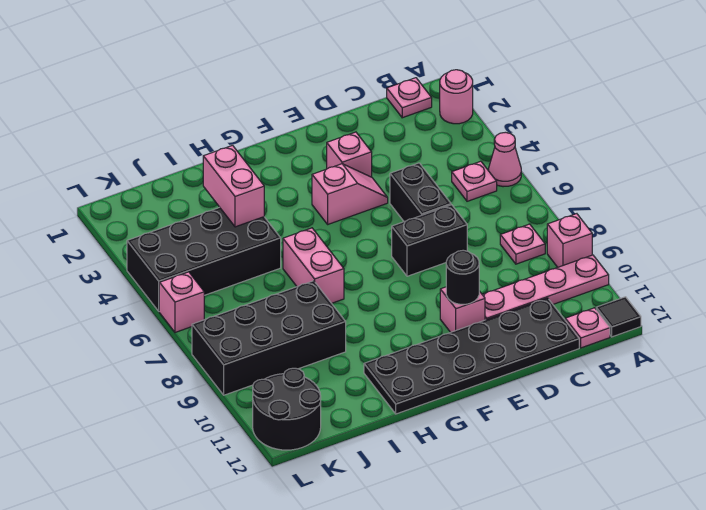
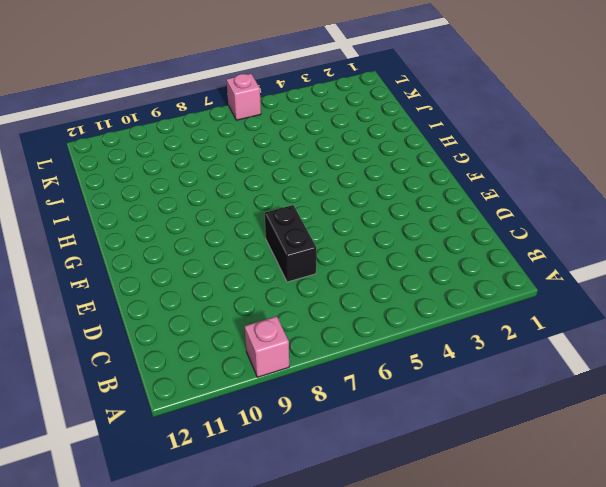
none -> pink round brick A2 level 1
none -> pink cone A5 level 1
none -> pink plate A10:D10 level 1

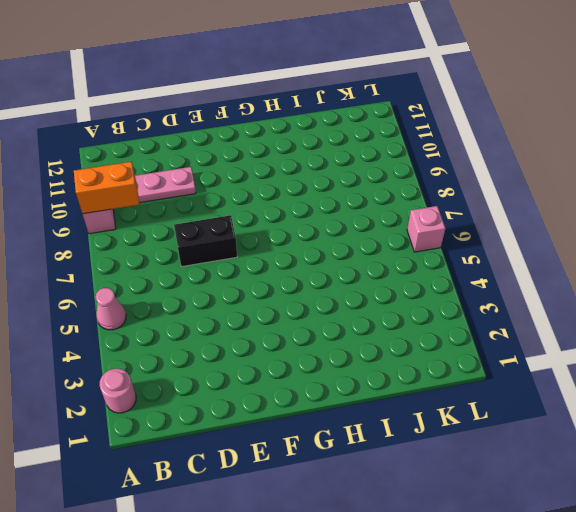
orange brick A9:B9 level 2 -> none
none -> black tile A12 level 1
none -> pink plate B1 level 1
none -> pink plate B5 level 1

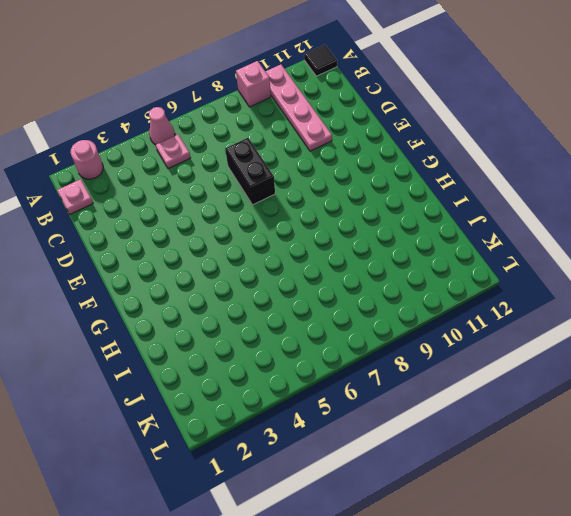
none -> pink plate B8 level 1
none -> pink plate B12 level 1
none -> black plate C11:H12 level 1

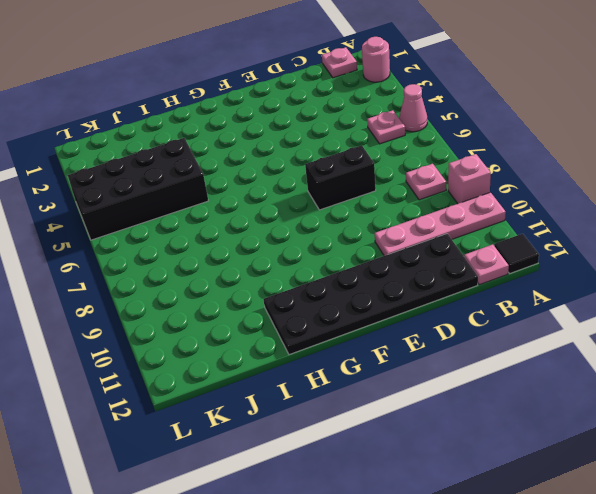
none -> black brick D5:D6 level 1
none -> pink brick E3 level 1
none -> pink slope E4:F4 level 1 top F

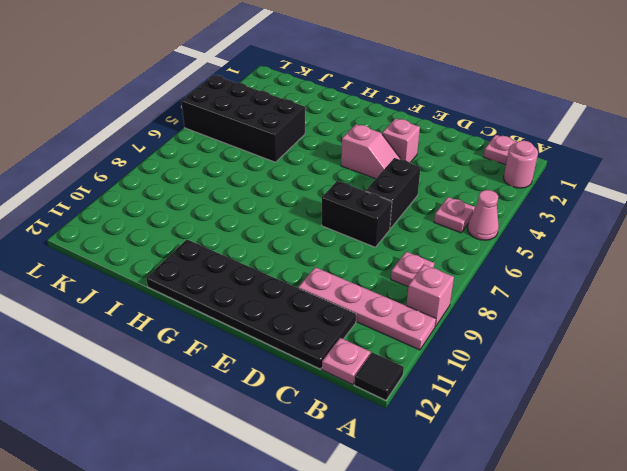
none -> pink brick E10 level 1
none -> pink brick H6:H7 level 1
none -> black brick I8:L9 level 1

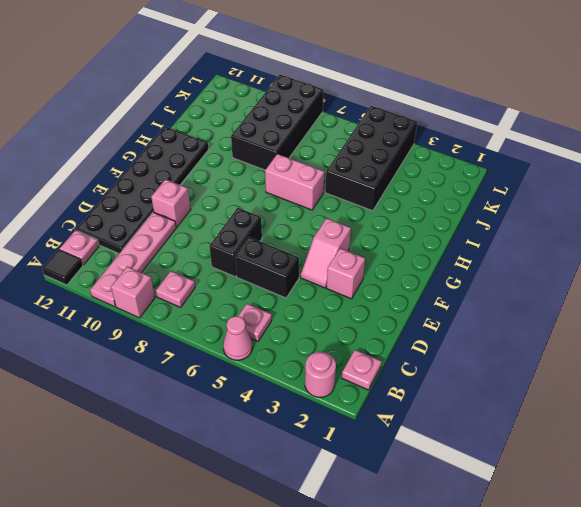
none -> black round brick K11:L12 level 1
none -> pink brick L6 level 1
none -> black round brick E10 level 2

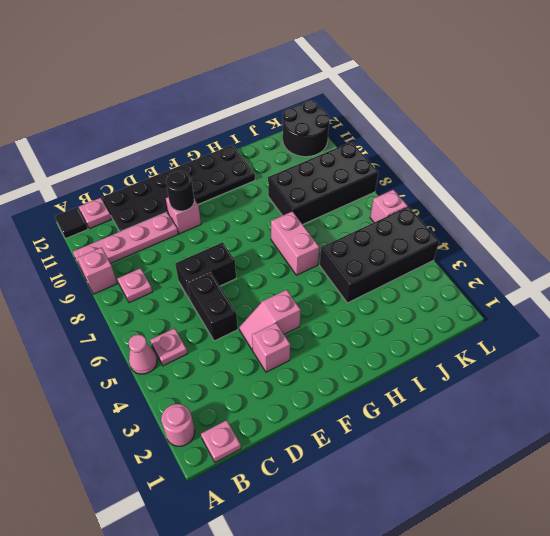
none -> pink brick I3:I4 level 2

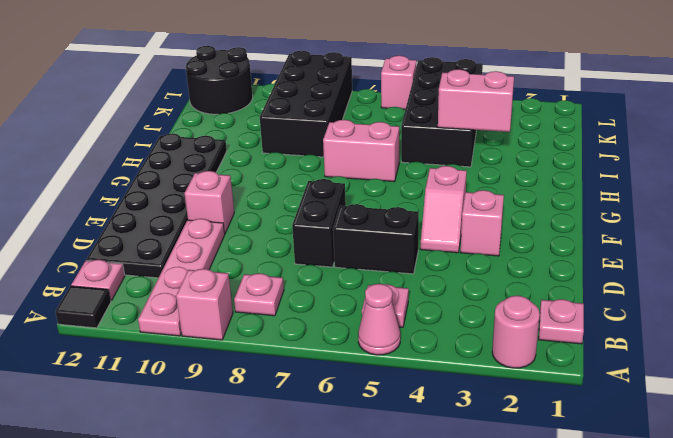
none -> black round brick E10 level 2

